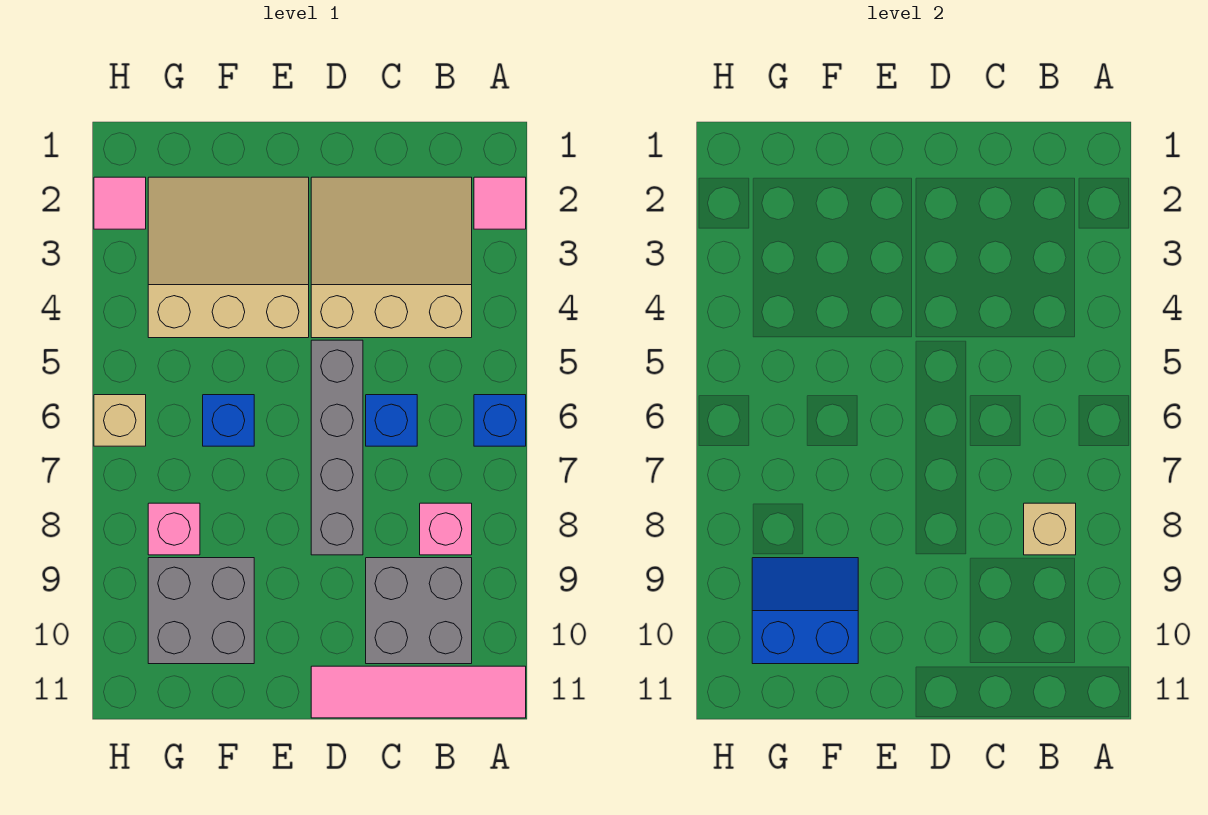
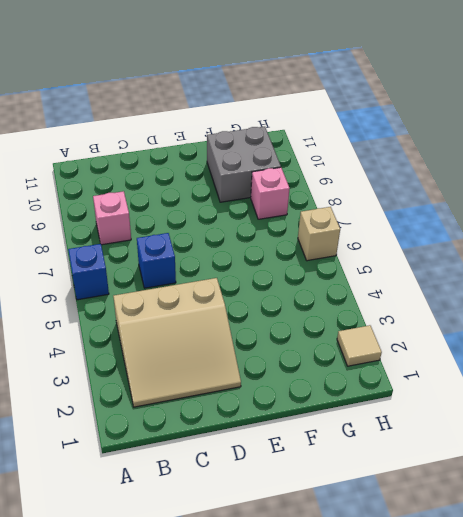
tan tile H2 level 1 -> pink tile H2 level 1
none -> pink tile A2 level 1
none -> pink tile A11:D11 level 1
none -> grey brick B9:C10 level 1

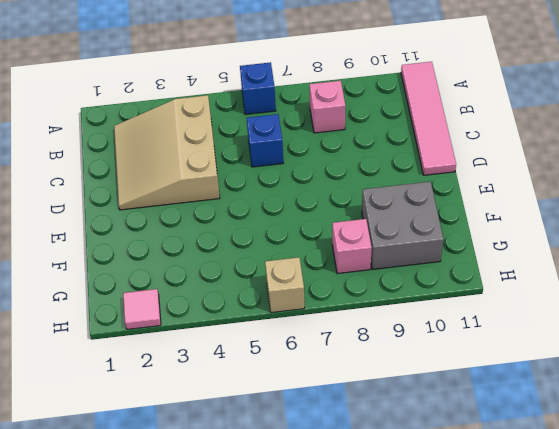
none -> pink tile A2 level 1
none -> grey brick B9:C10 level 1
none -> grey brick D5:D8 level 1

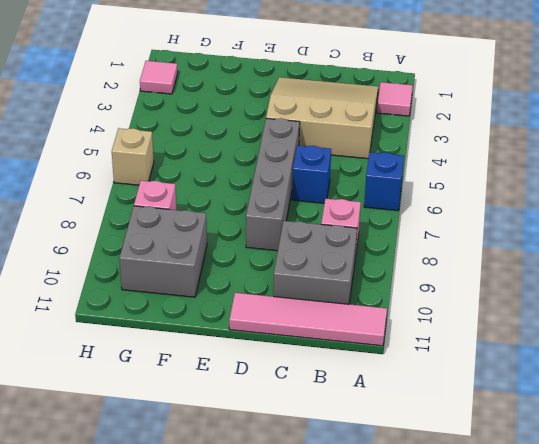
none -> tan slope E2:G4 level 1 top 4
none -> blue brick F6 level 1
none -> tan brick B8 level 2

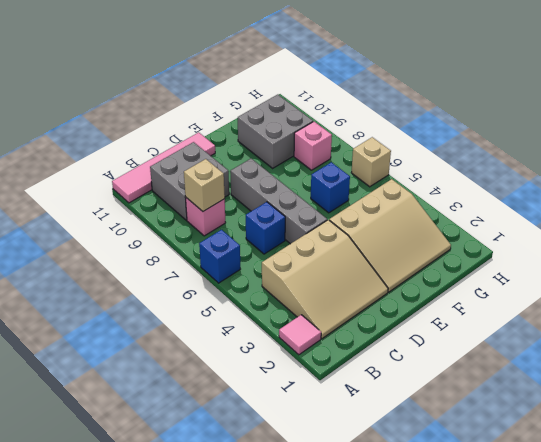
none -> pink tile H2 level 1
none -> blue slope F9:G10 level 2 top 10

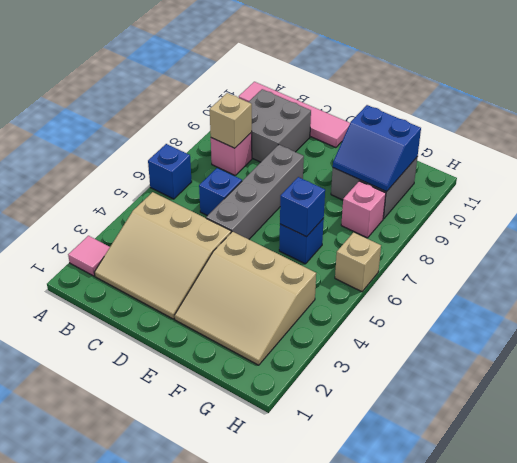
blue brick F6 level 2 -> none
none -> pink tile H2 level 1

